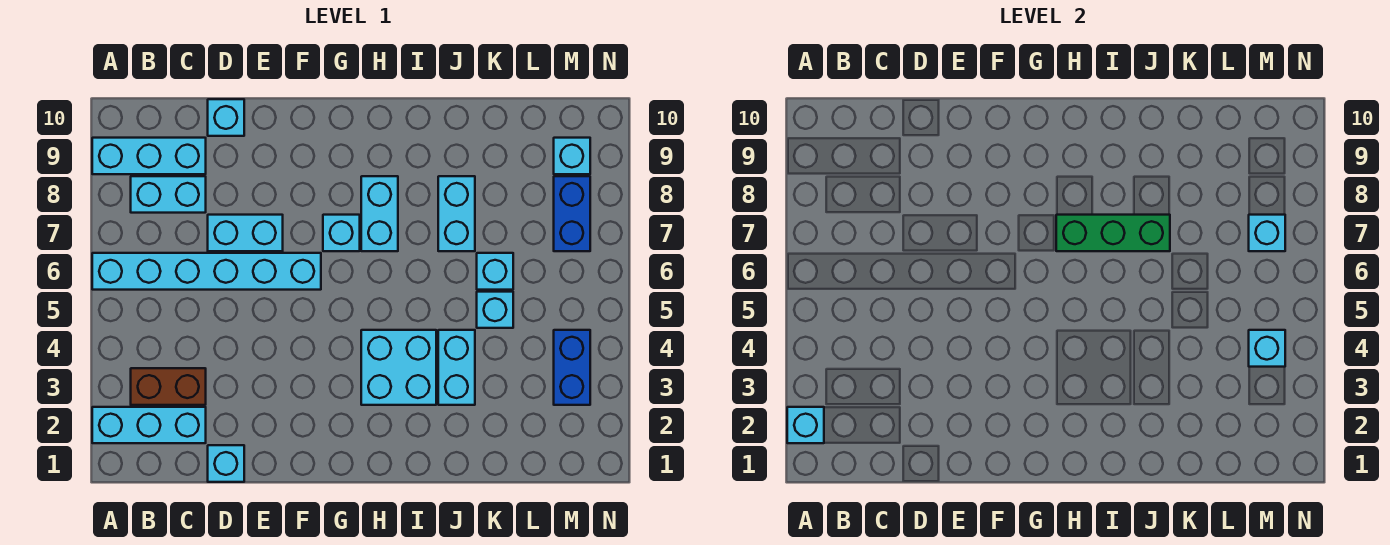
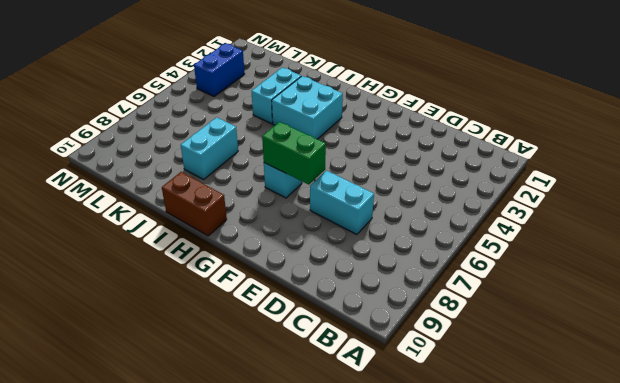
green brick F7:G7 level 2 -> none
brown brick H10:I10 level 1 -> brown brick B3:C3 level 1
none -> cyan brick A2:C2 level 1
none -> cyan brick A6:F6 level 1
none -> cyan brick A9:C9 level 1

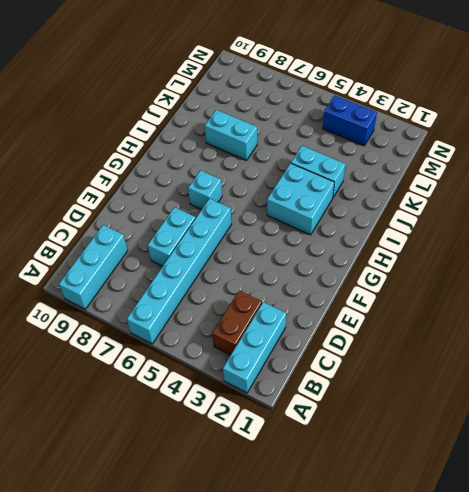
none -> cyan brick B8:C8 level 1
none -> cyan brick D1 level 1
none -> cyan brick D10 level 1

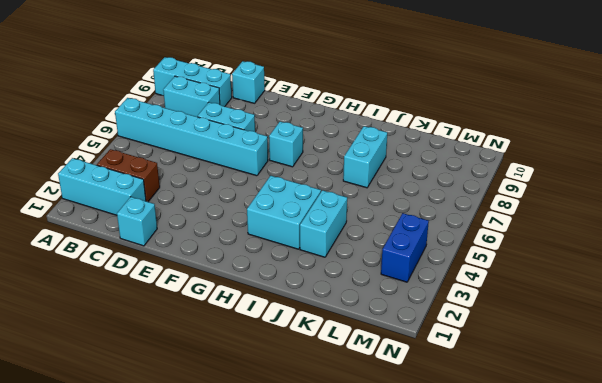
none -> cyan brick H7:H8 level 1
none -> cyan brick K5 level 1
none -> cyan brick K6 level 1

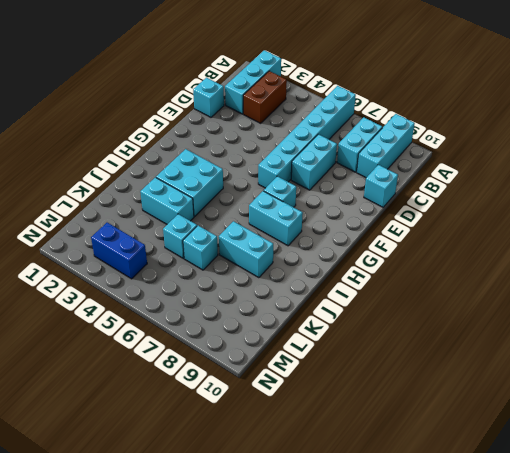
none -> blue brick M7:M8 level 1
none -> cyan brick M9 level 1
none -> cyan brick A2 level 2

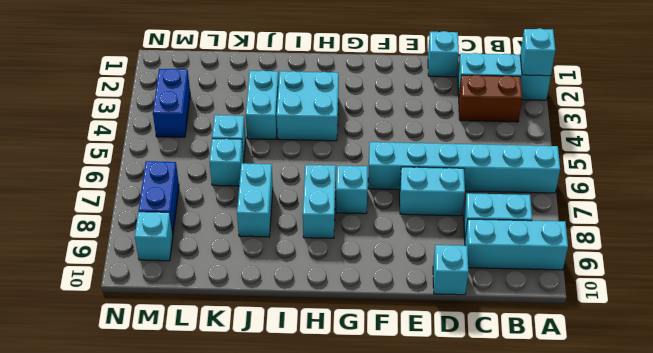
none -> green brick H7:J7 level 2
none -> cyan brick M4 level 2
none -> cyan brick M7 level 2

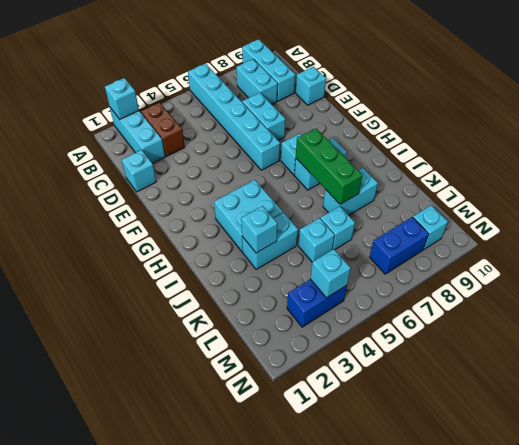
cyan brick J3 level 2 -> cyan brick M7 level 2

